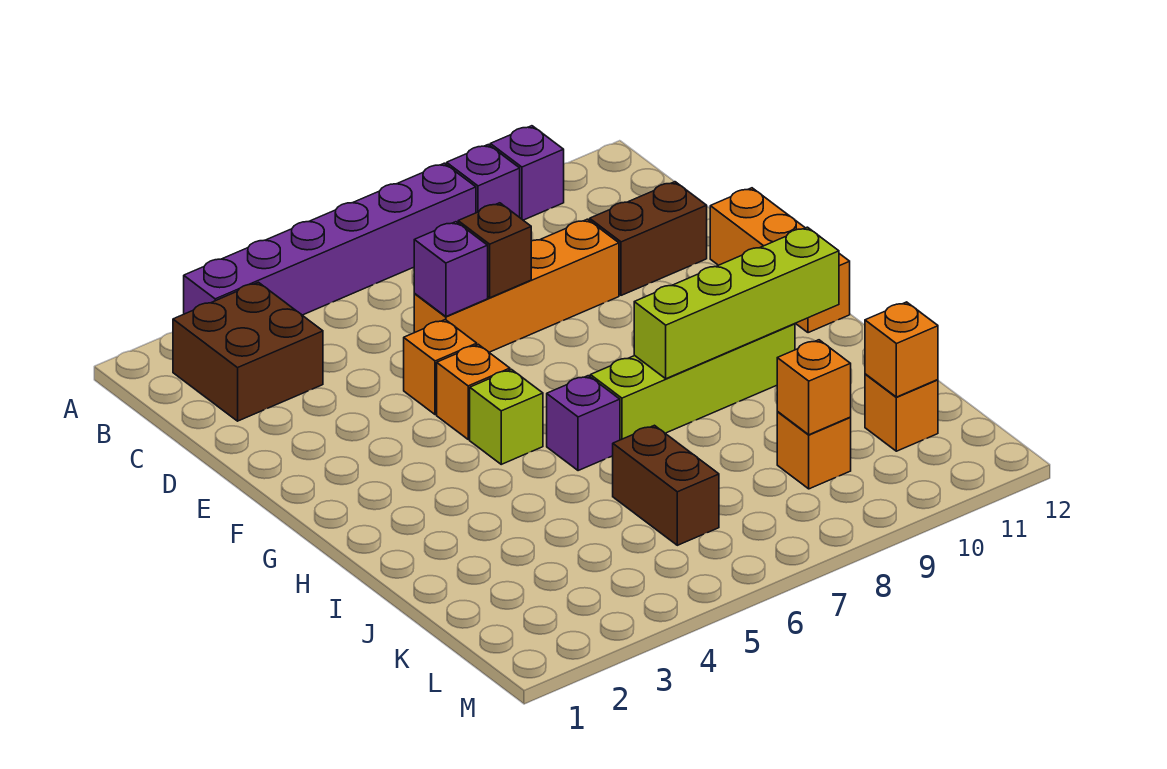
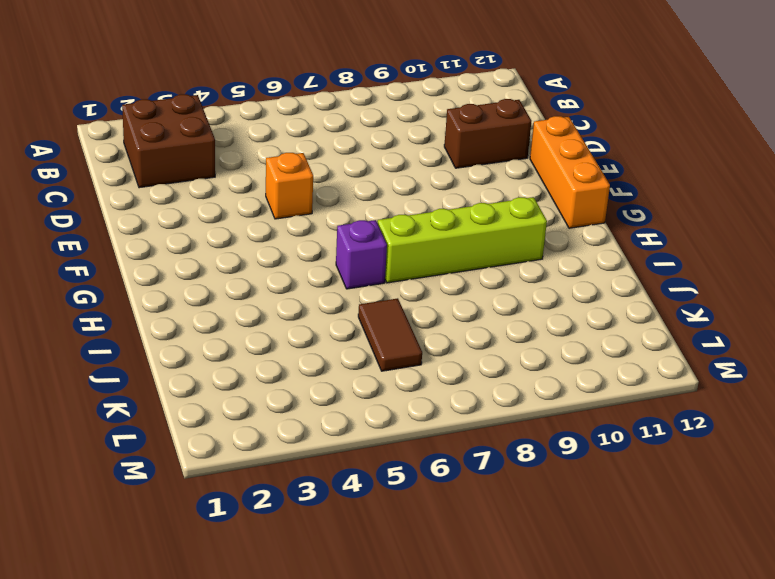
brown tile J6:K6 level 1 -> brown brick J6:K6 level 1
none -> purple brick A3:A8 level 1
none -> purple brick A9 level 1
none -> purple brick A10 level 1

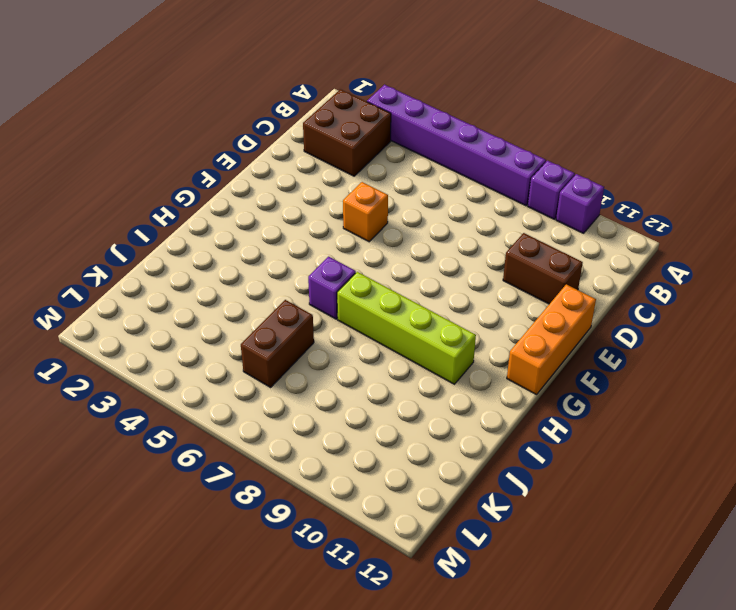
none -> orange brick D6:D9 level 1
none -> orange brick F5 level 1
none -> lime brick G5 level 1

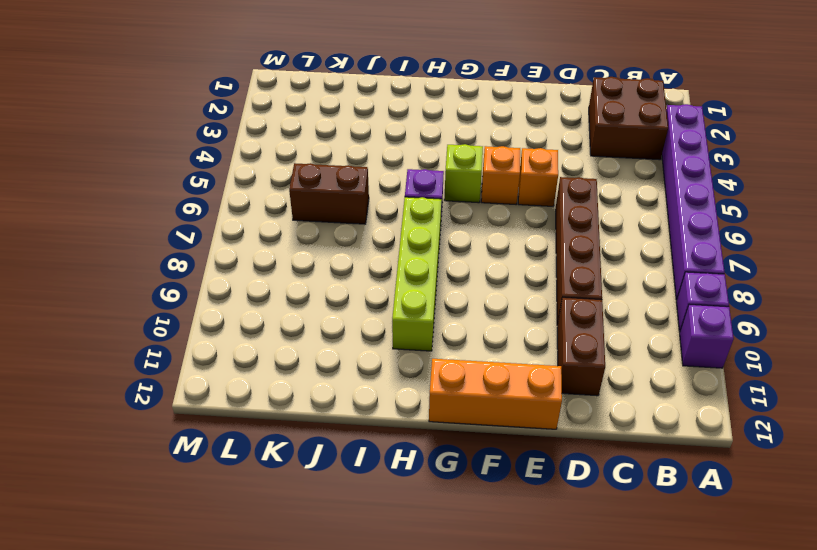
brown brick D6:D9 level 1 -> orange brick D6:D9 level 1
none -> orange brick K9 level 1
none -> orange brick K11 level 1
none -> purple brick D6 level 2

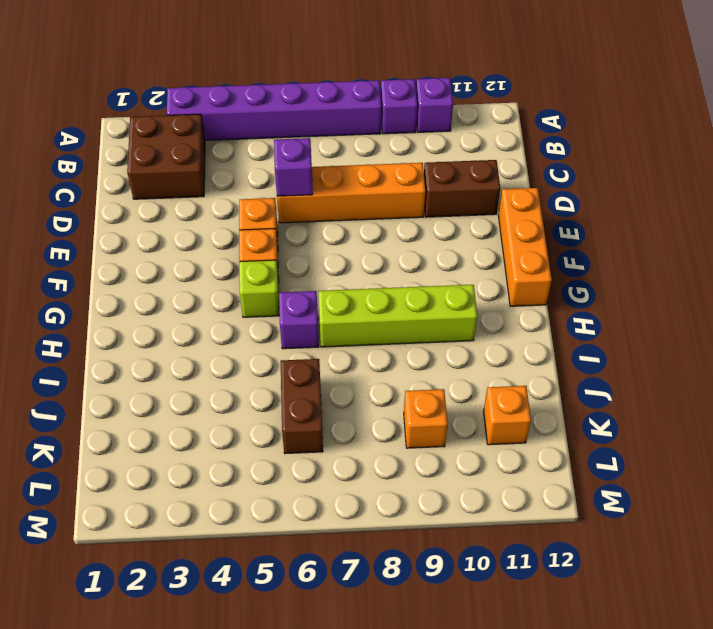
none -> brown brick D7 level 2
none -> lime brick H8:H11 level 2
none -> orange brick K9 level 2

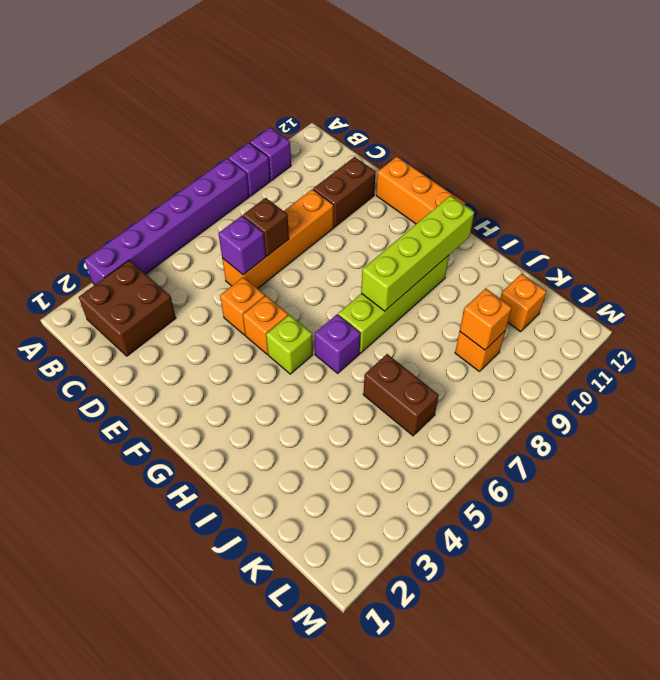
none -> orange brick K11 level 2

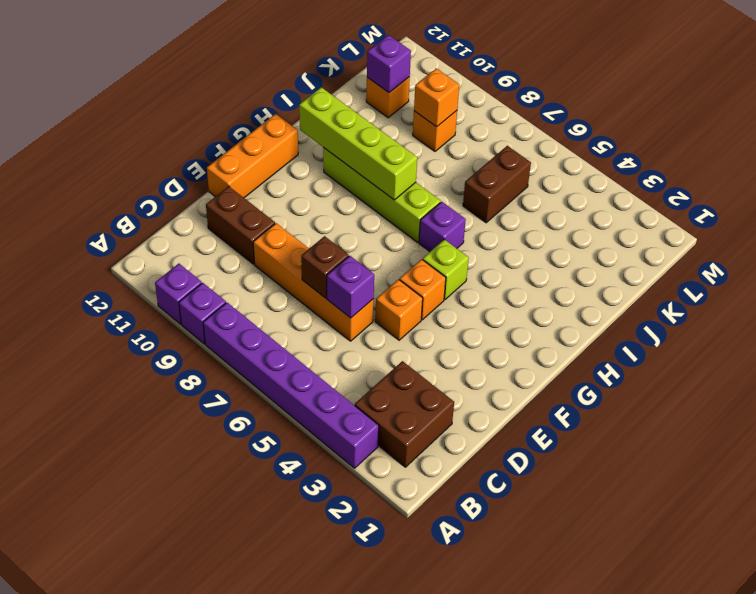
purple brick K11 level 2 -> orange brick K11 level 2

